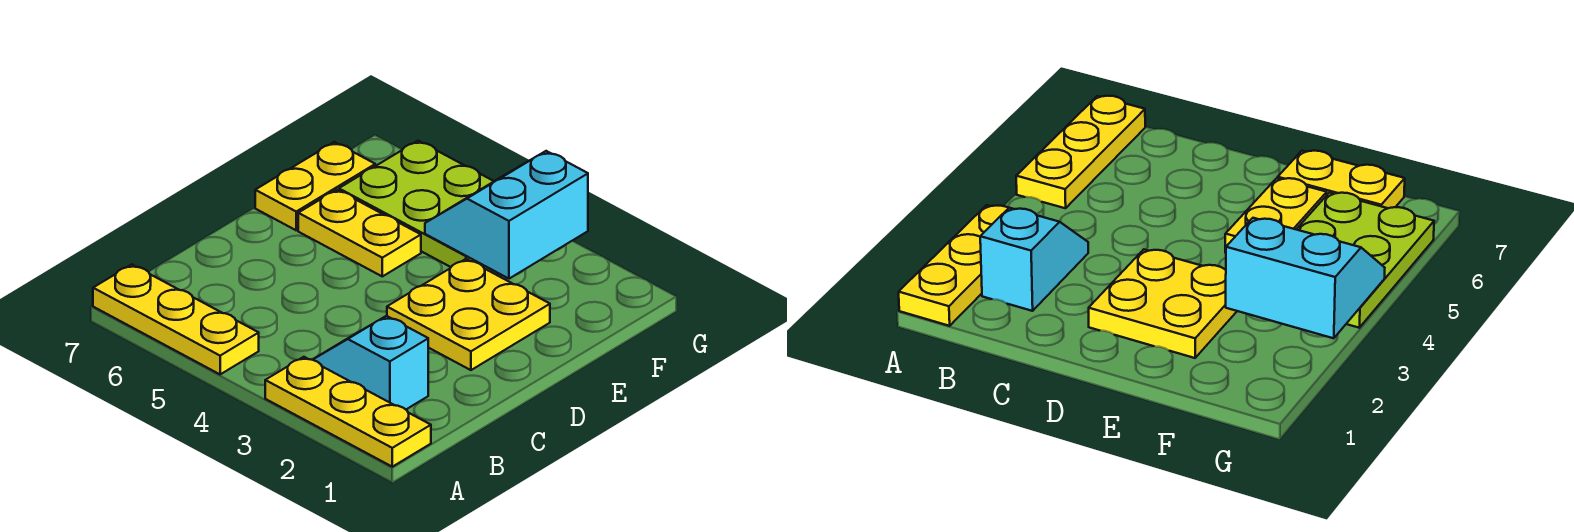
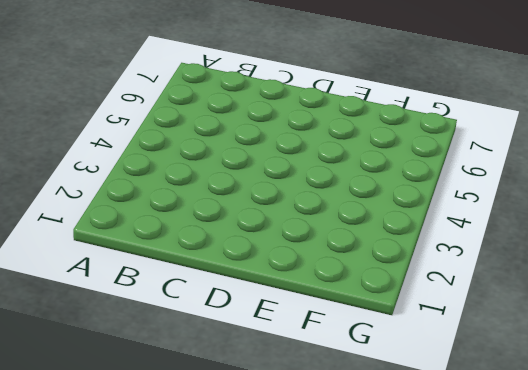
none -> yellow plate A1:A3 level 1
none -> yellow plate A5:A7 level 1

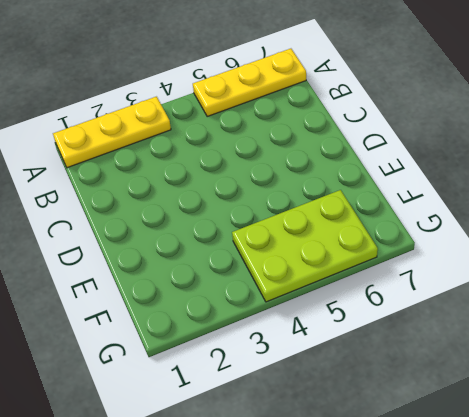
none -> cyan slope B2:B3 level 1 top 2
none -> yellow plate D2:E3 level 1

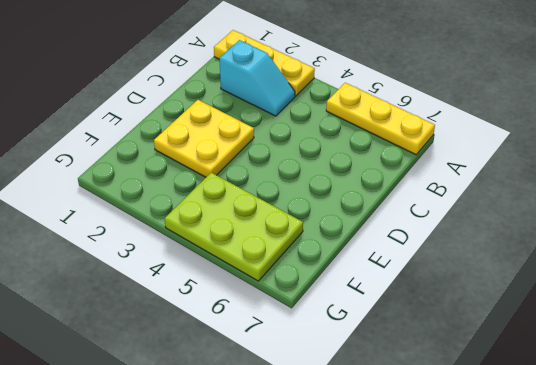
none -> yellow plate E5:E6 level 1
none -> yellow plate E7:F7 level 1

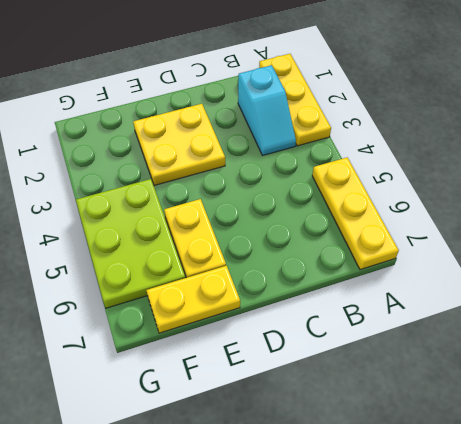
none -> cyan slope F3:G4 level 2 top 3

